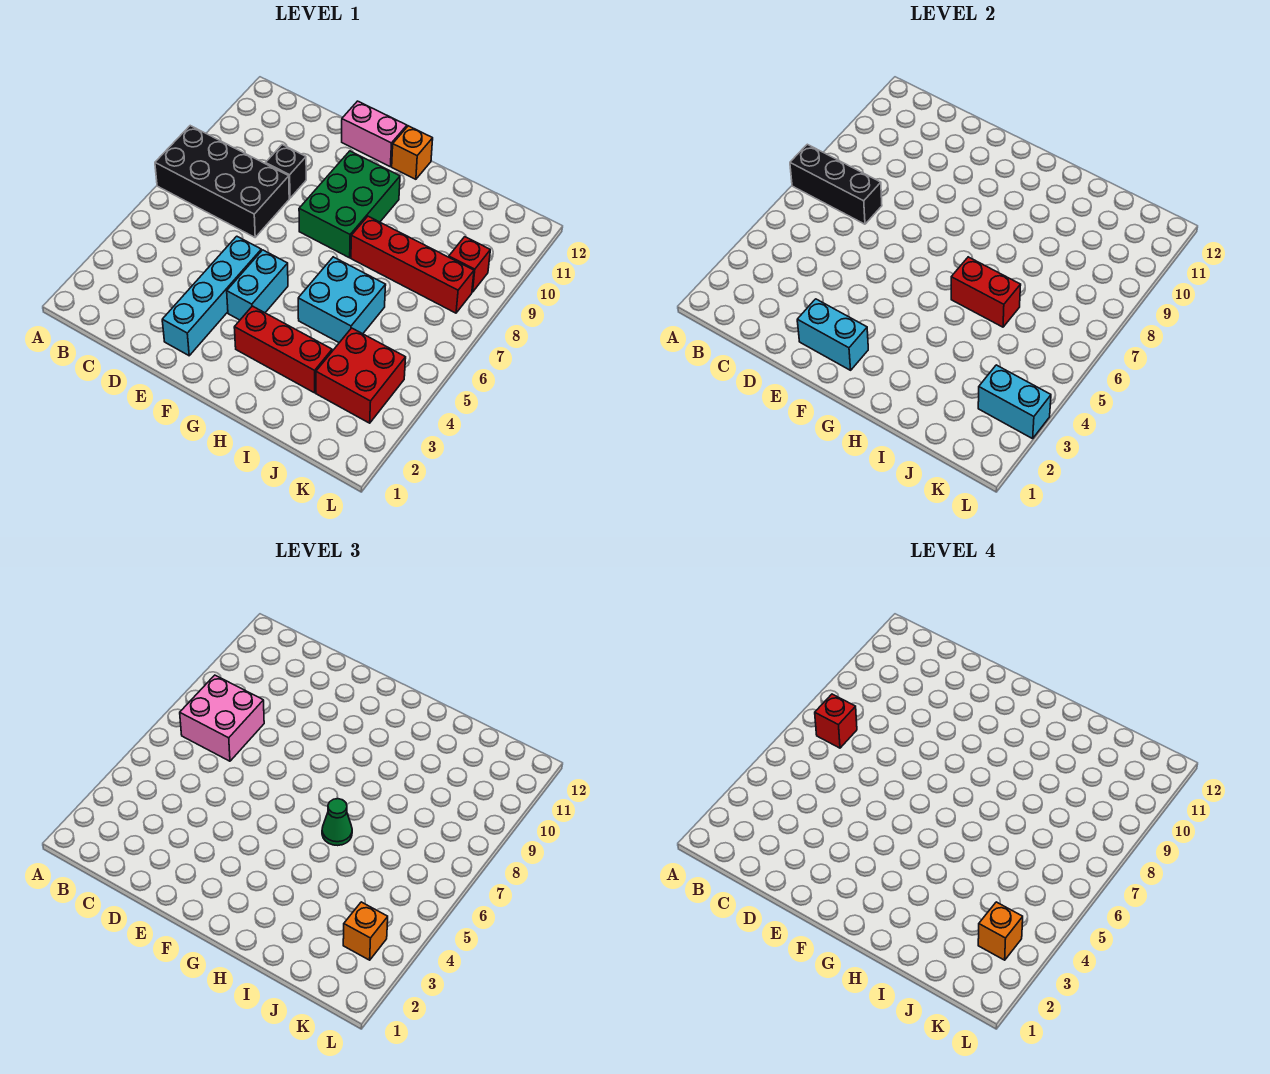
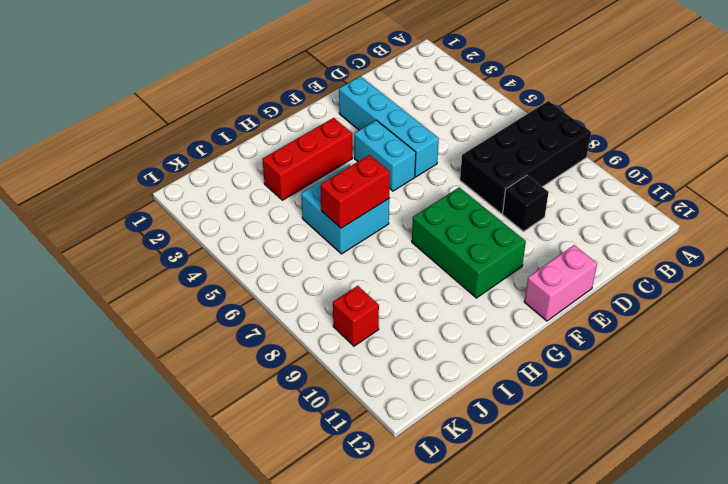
none -> orange brick G12 level 1
none -> red brick H8:K8 level 1
none -> red brick J3:K4 level 1

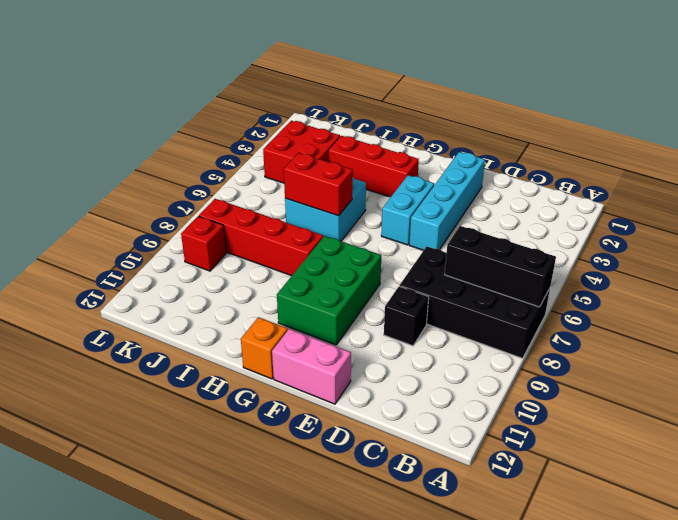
none -> cyan brick E2:F2 level 2
none -> cyan brick K3:L3 level 2
none -> pink brick B7:C8 level 3

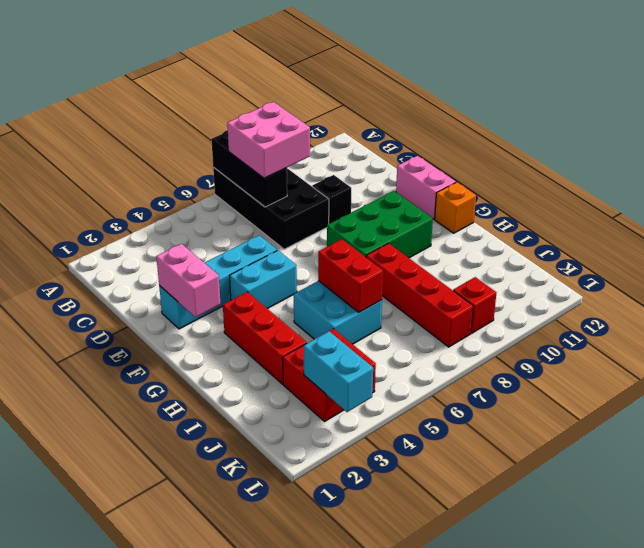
pink brick E2:F2 level 2 -> cyan brick E2:F2 level 2
none -> green cone H6 level 3
none -> orange brick K3 level 3
none -> red brick B7 level 4

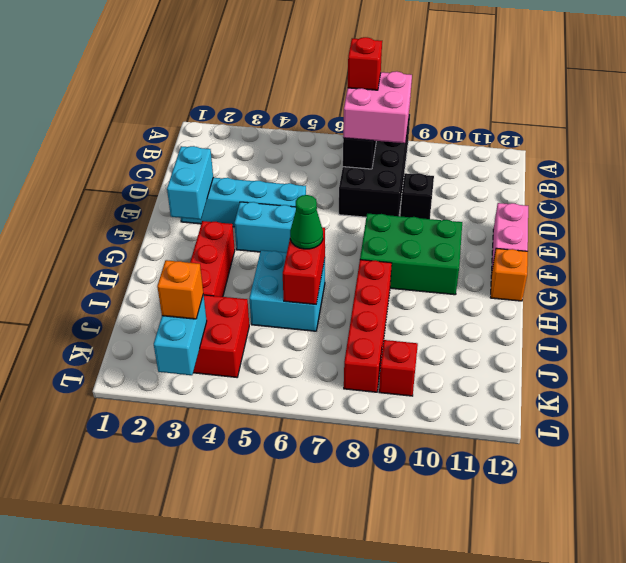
none -> orange brick K3 level 4

